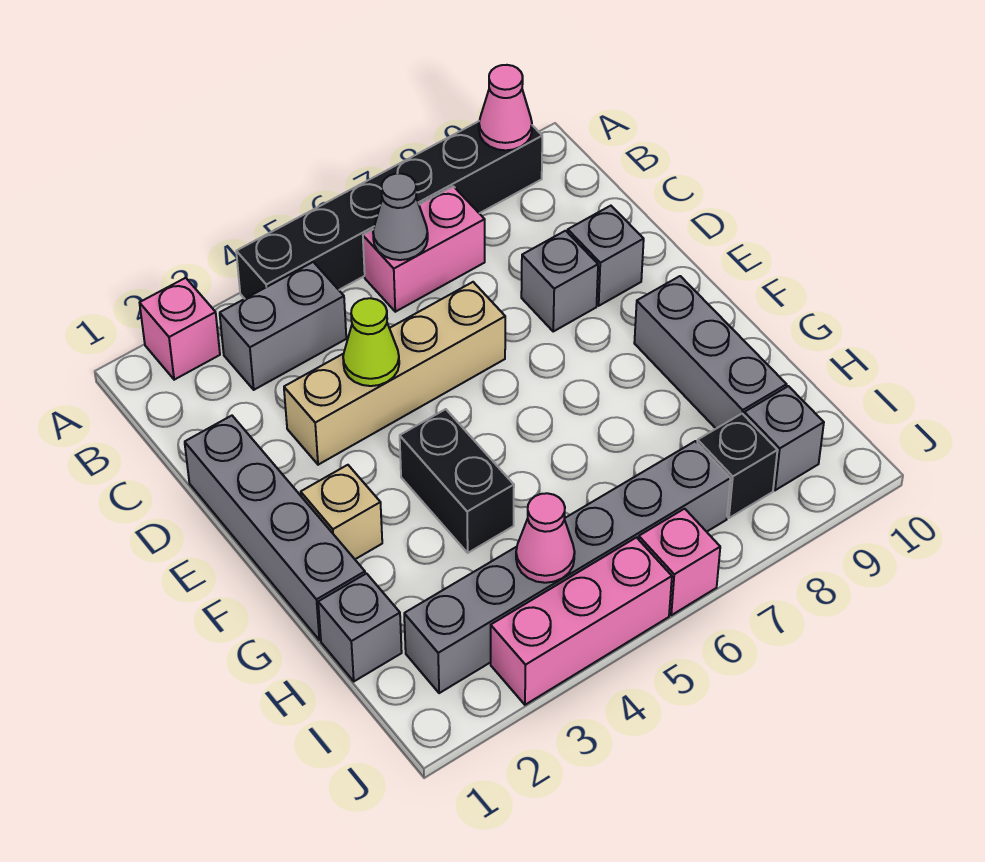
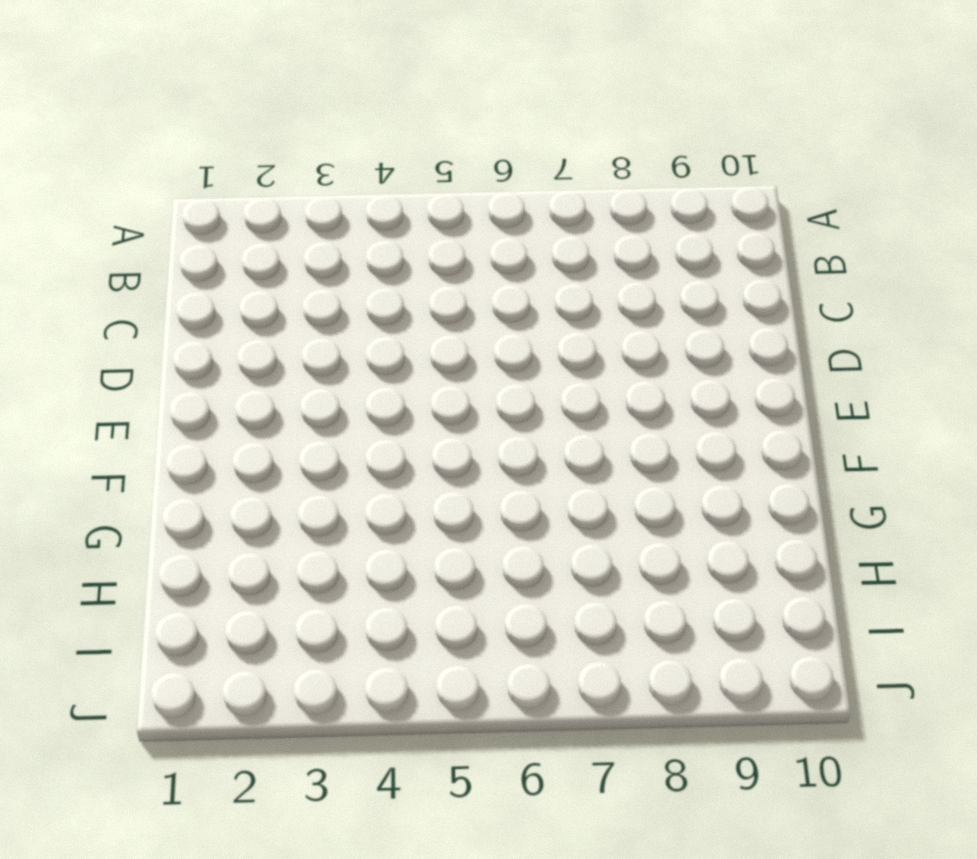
none -> pink brick A2 level 1
none -> black brick A4:A9 level 1
none -> grey brick B3:B4 level 1

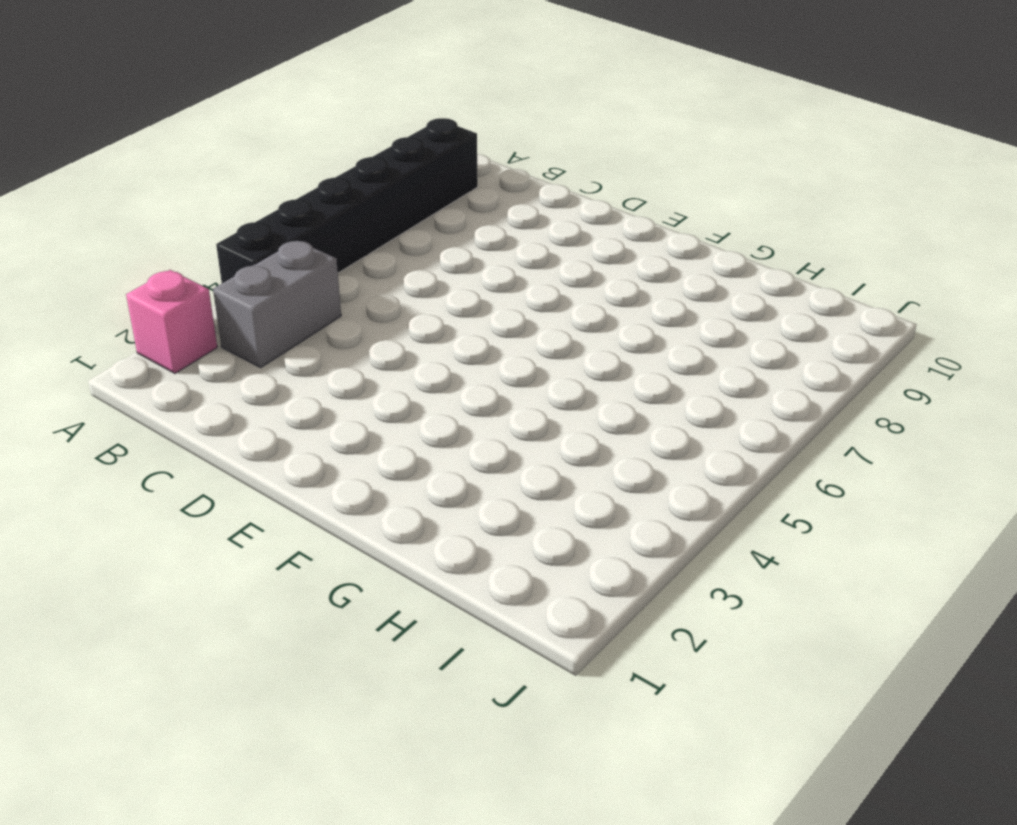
none -> pink brick B6:B7 level 1
none -> grey brick D1:G1 level 1
none -> tan brick D3:D6 level 1

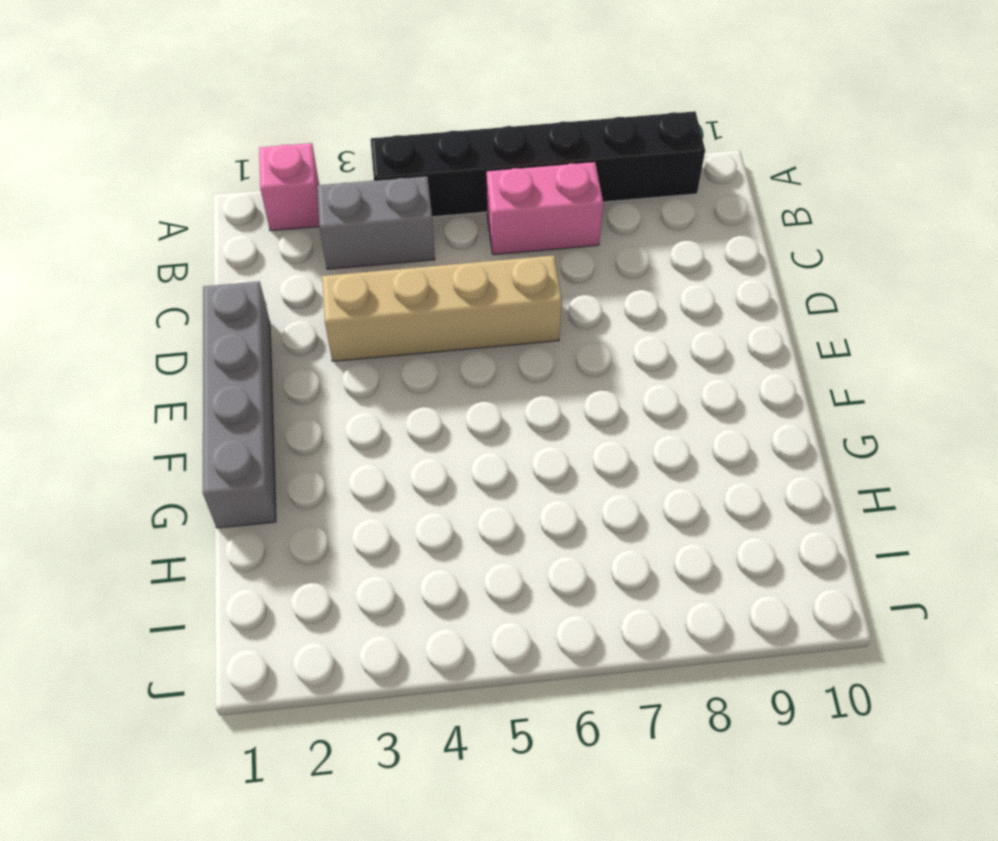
none -> grey brick D8 level 1
none -> grey brick D9 level 1
none -> tan brick F2 level 1

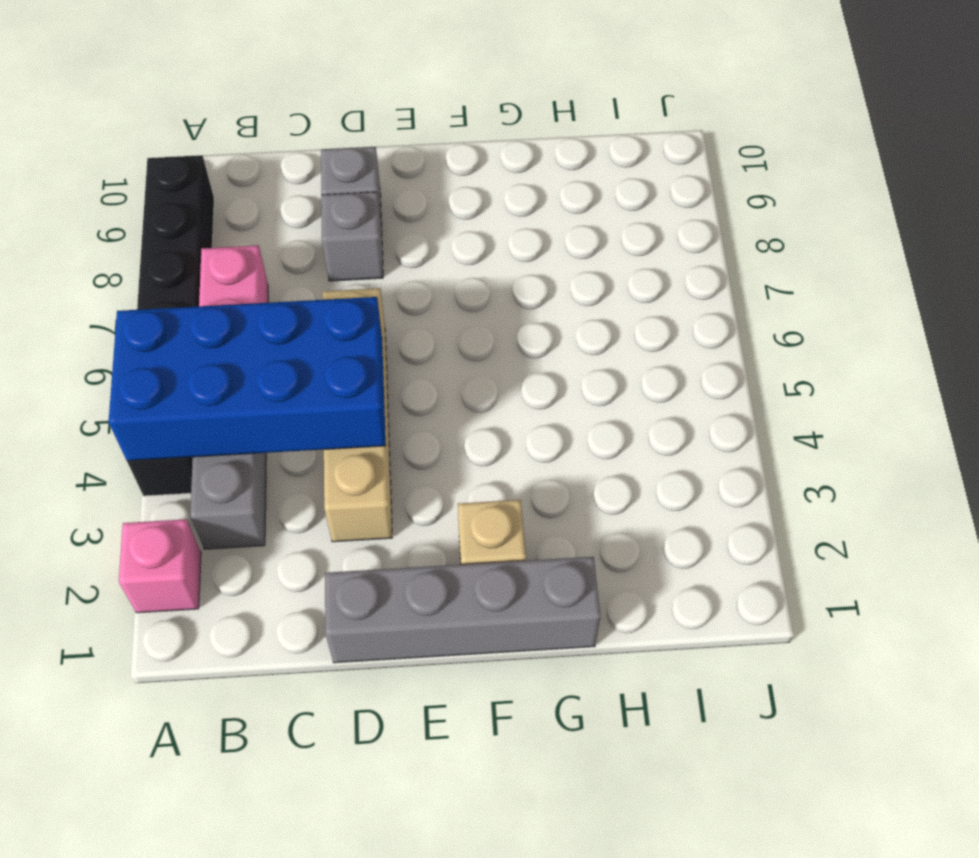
blue brick A4:D5 level 2 -> lime cone D4 level 2
none -> black brick F4:G4 level 1
none -> grey brick F9:H9 level 1
none -> grey brick H1 level 1

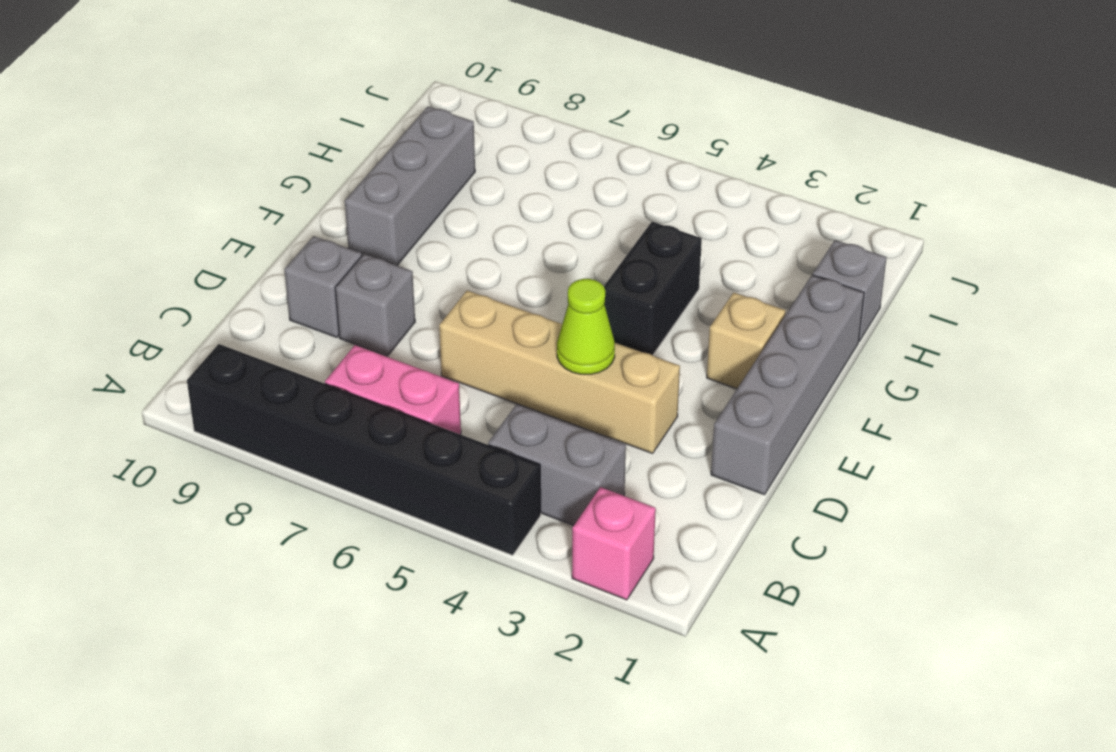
none -> grey brick I2:I7 level 1
none -> black brick I8 level 1
none -> grey brick I9 level 1

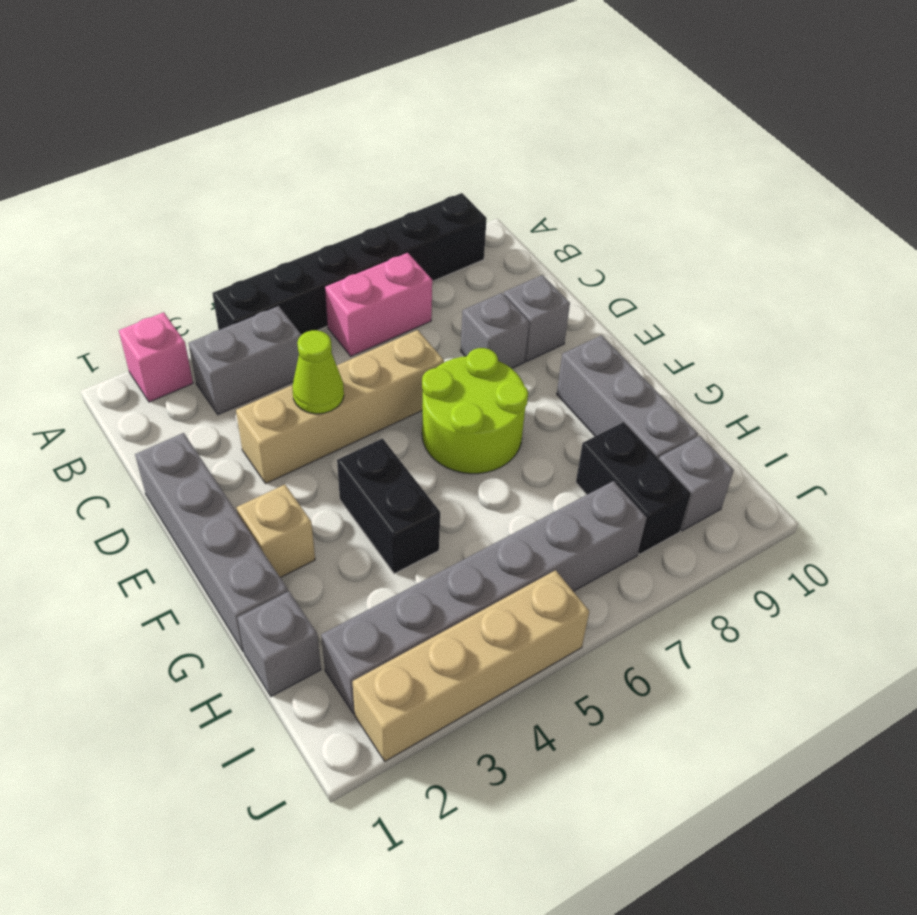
lime round brick E6:F7 level 1 -> none
black brick H8:I8 level 1 -> black brick I8 level 1
tan brick J2:J5 level 1 -> pink brick J3:J5 level 1
none -> pink brick J6 level 1
none -> pink cone A9 level 2
none -> grey cone B6 level 2

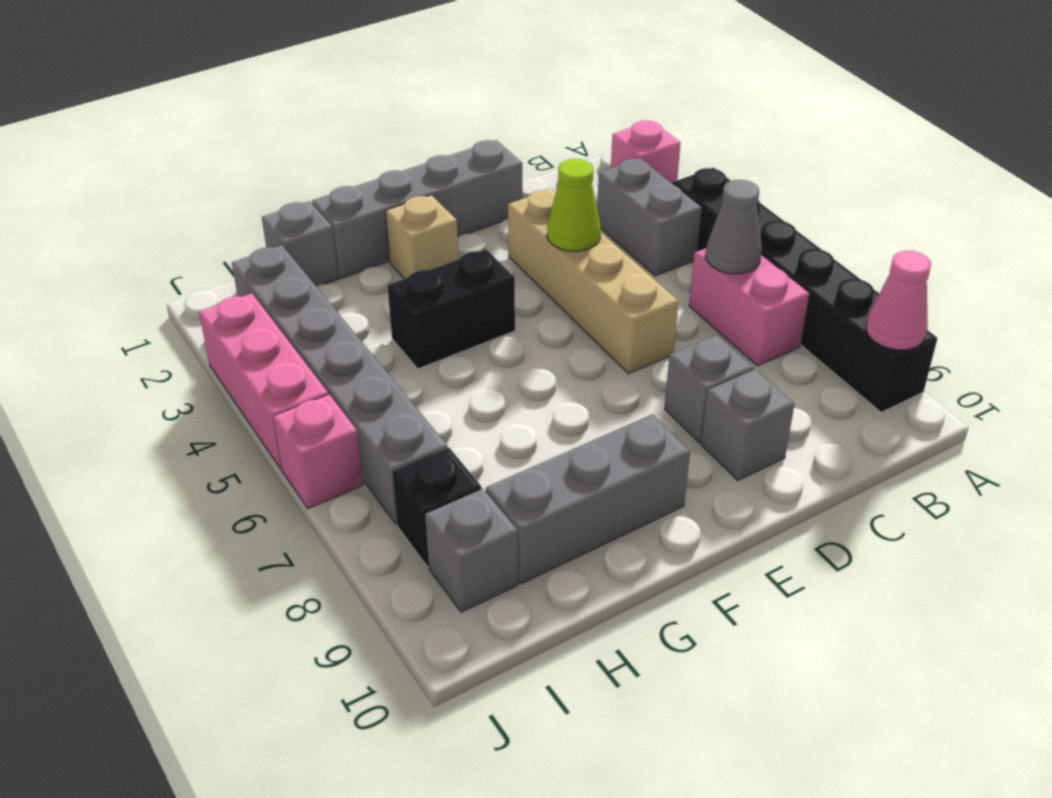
none -> pink cone I4 level 2

